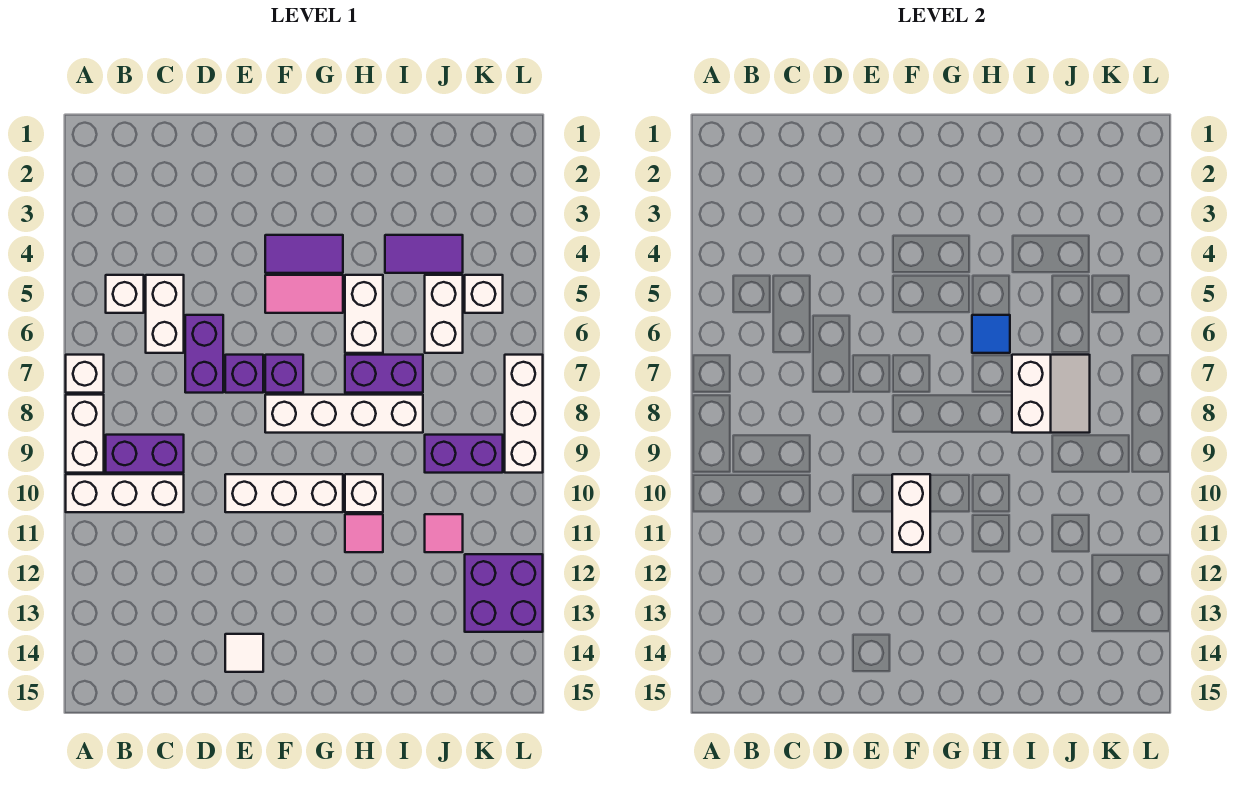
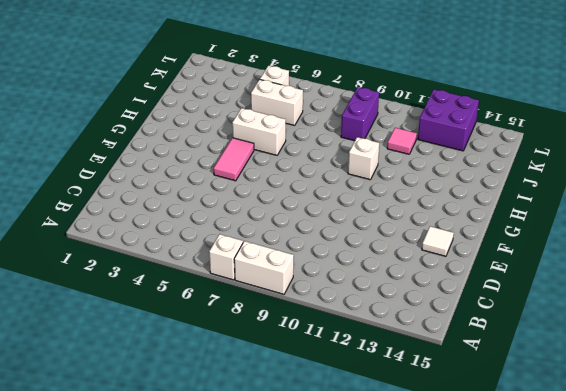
none -> white brick A10:C10 level 1
none -> white brick B5 level 1
none -> purple brick B9:C9 level 1

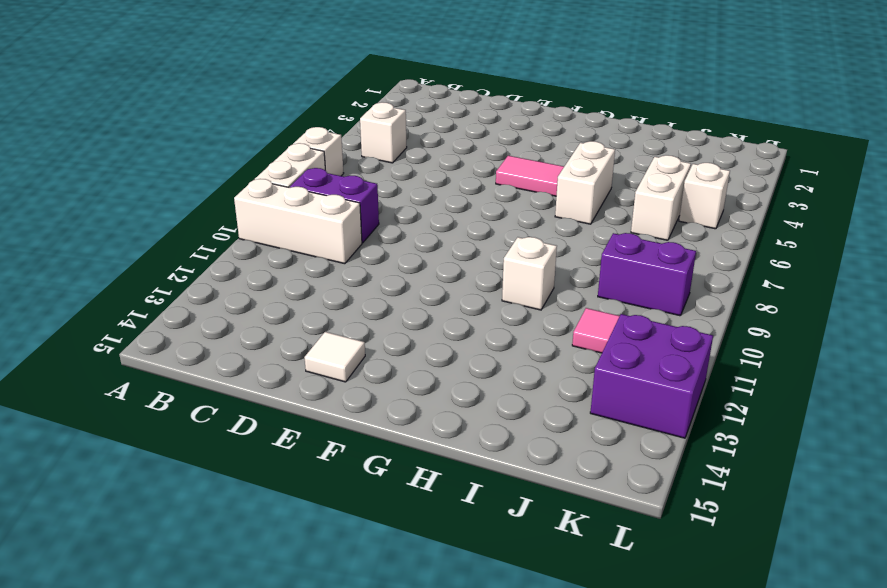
none -> white brick C5:C6 level 1
none -> purple brick D6:D7 level 1
none -> purple brick E7 level 1

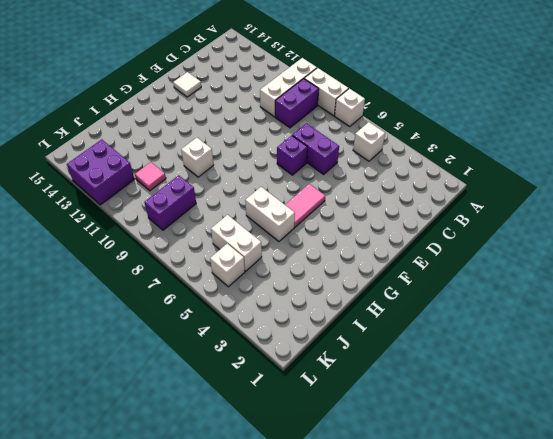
none -> white brick C5:C6 level 1
none -> white brick E10:G10 level 1
none -> purple tile F4:G4 level 1

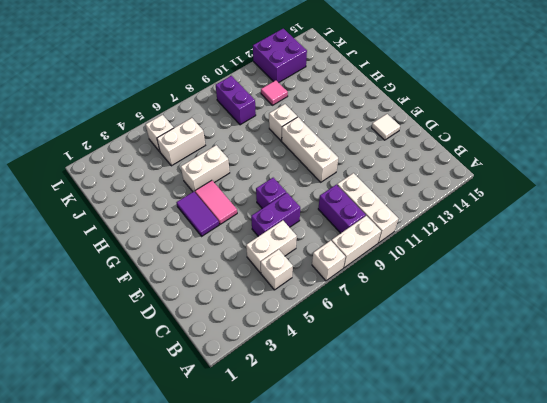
none -> purple brick F7 level 1
none -> white brick F8:I8 level 1
none -> purple brick H7:I7 level 1

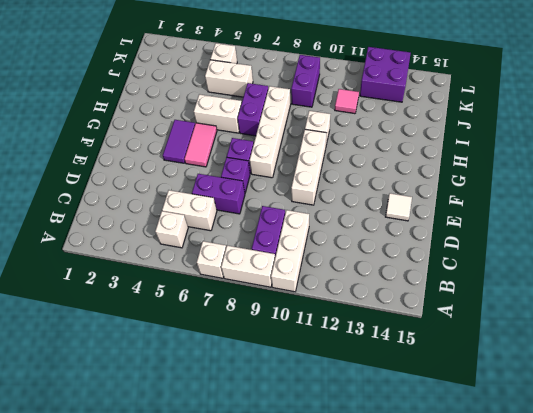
none -> pink tile H11 level 1
none -> purple tile I4:J4 level 1
none -> white brick L7:L9 level 1

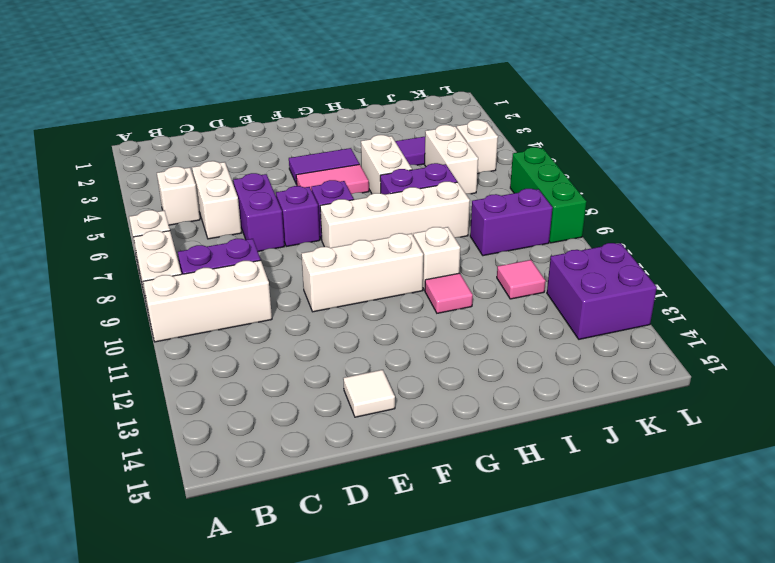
green brick L7:L9 level 1 -> white brick L7:L9 level 1
none -> white brick F10:F11 level 2
none -> blue tile H6 level 2
none -> white slope I7:J8 level 2 top I

